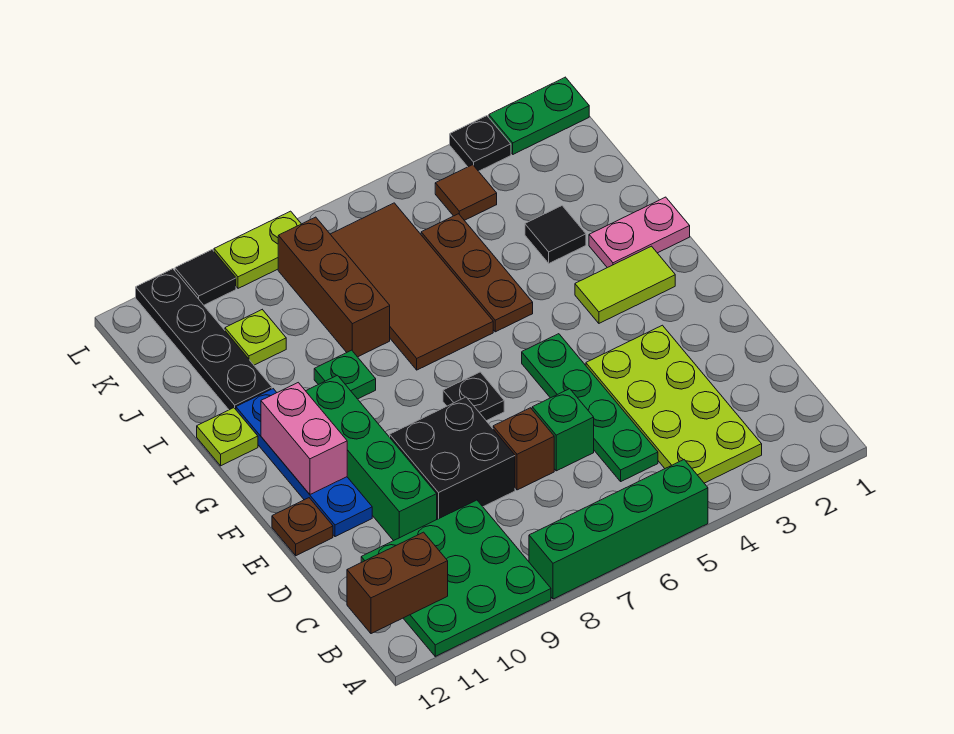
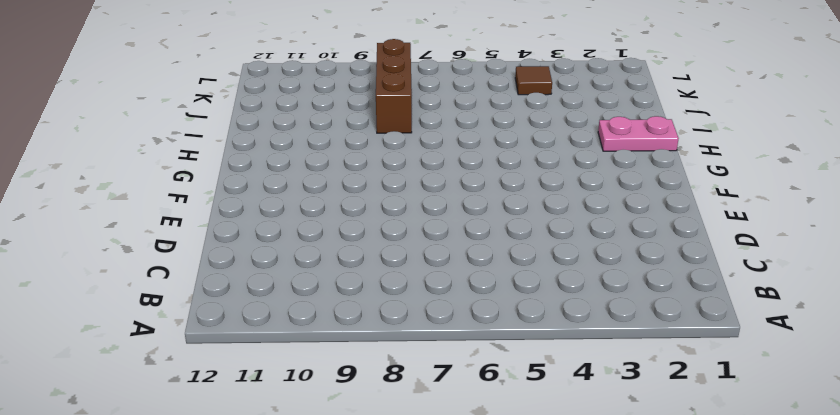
none -> green brick A5:A8 level 1
none -> green plate A9:C11 level 1
none -> lime plate B3:E4 level 1

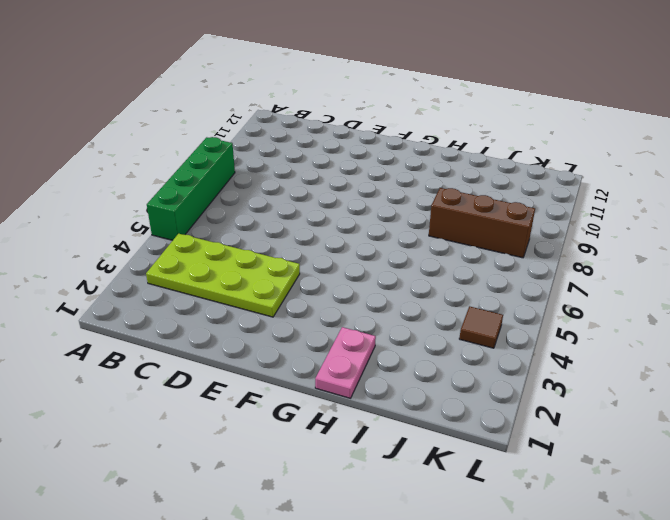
none -> green plate A9:C11 level 1
none -> green plate C5:F5 level 1
none -> green brick D6 level 1

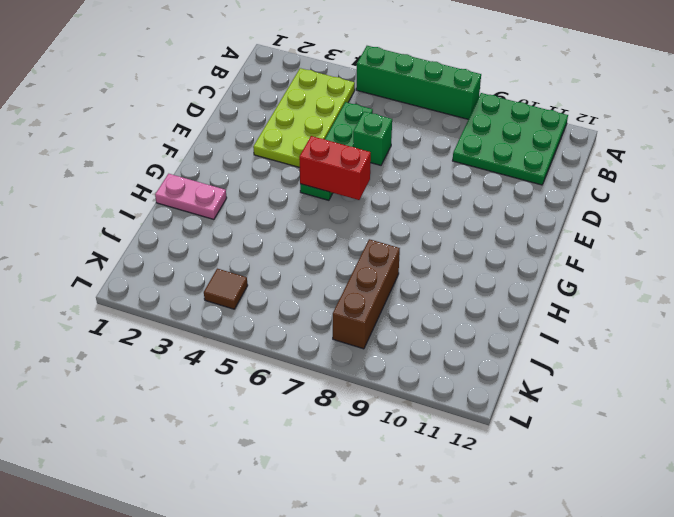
red brick F5:F6 level 2 -> none
none -> brown brick D7 level 1
none -> black brick D8:E9 level 1
none -> green brick D10:G10 level 1

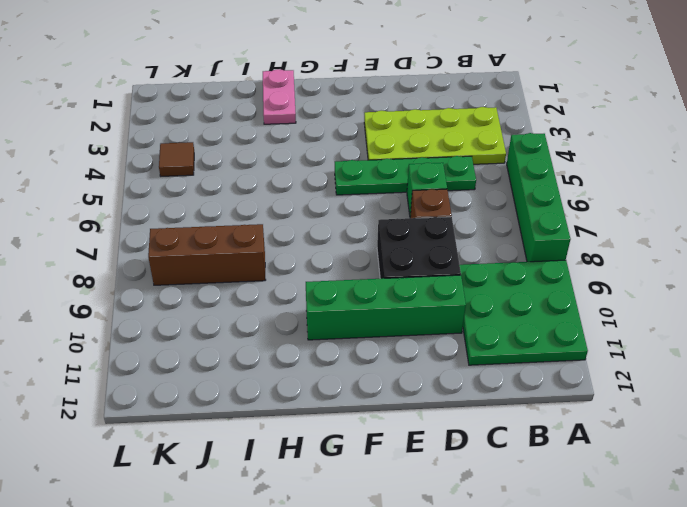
none -> blue plate E11:H11 level 1
none -> brown plate E12 level 1
none -> black plate F7 level 1

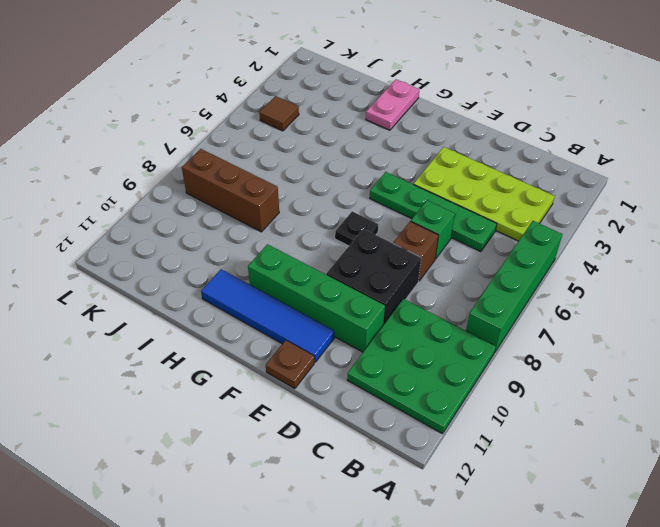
blue tile E11:H11 level 1 -> blue plate E11:H11 level 1
none -> lime tile G2:G3 level 1
none -> brown plate H5:J5 level 1
none -> brown tile H6:K7 level 1

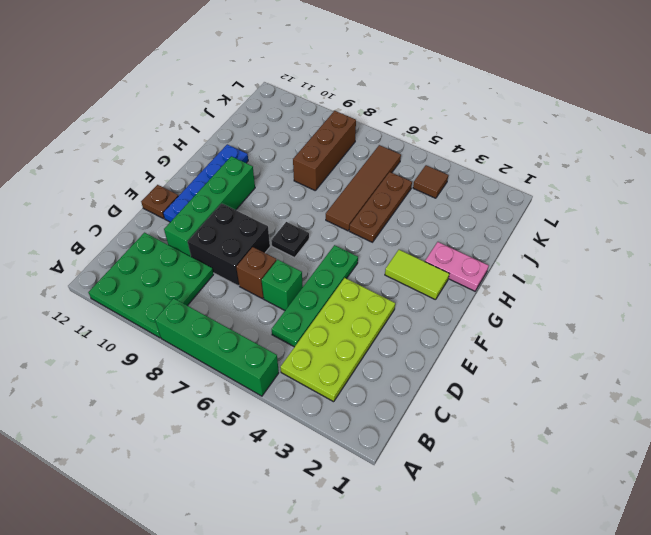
brown tile H6:K6 level 1 -> brown tile H6:K7 level 1
none -> green plate H9 level 1
none -> lime plate H12 level 1
none -> black tile I3 level 1

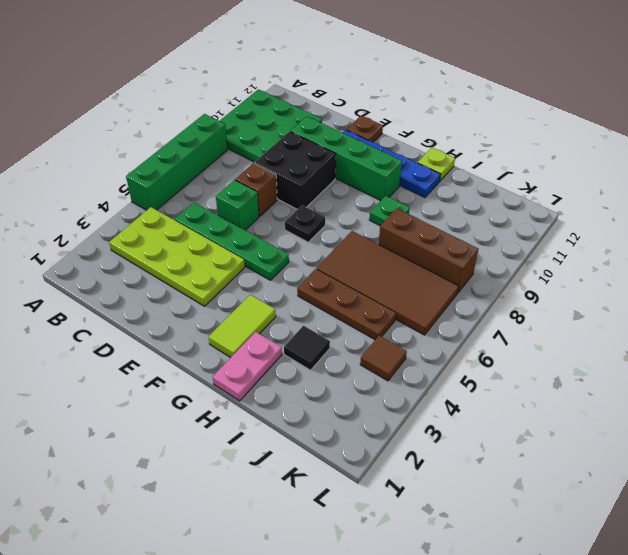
none -> black plate I11:L11 level 1
none -> lime plate J10 level 1
none -> green plate L1:L2 level 1

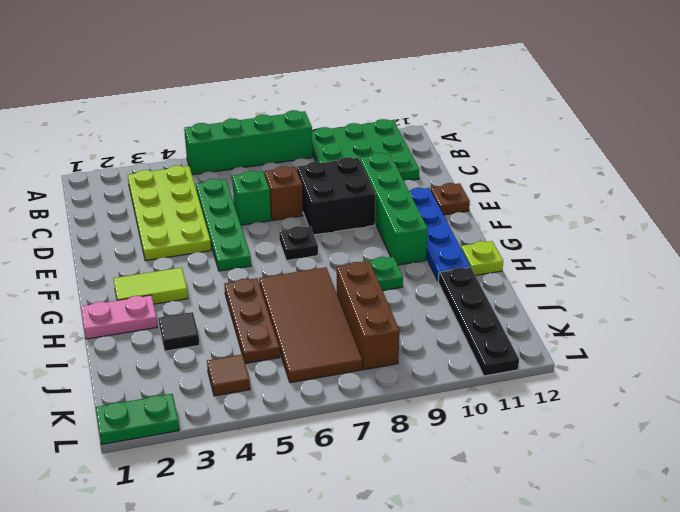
none -> lime plate J10 level 1
none -> black plate L3 level 1
none -> lime plate L8:L9 level 1

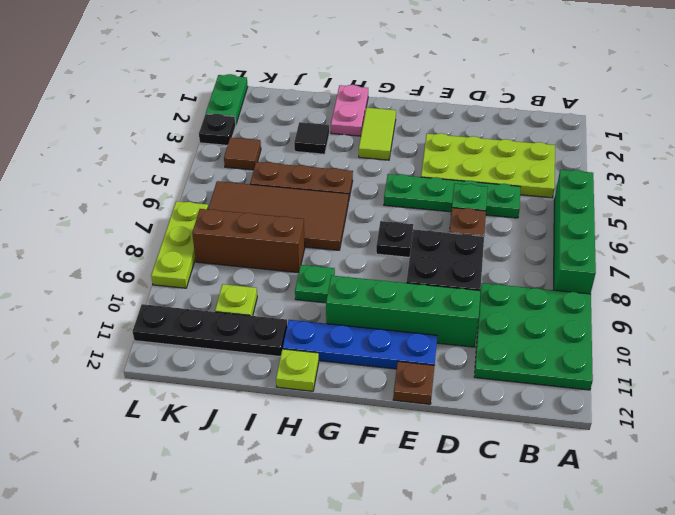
lime plate L7:L9 level 1 -> lime plate L8:L9 level 1
none -> black tile L10 level 1
none -> brown brick B11:B12 level 2
none -> pink brick F11:G11 level 2

